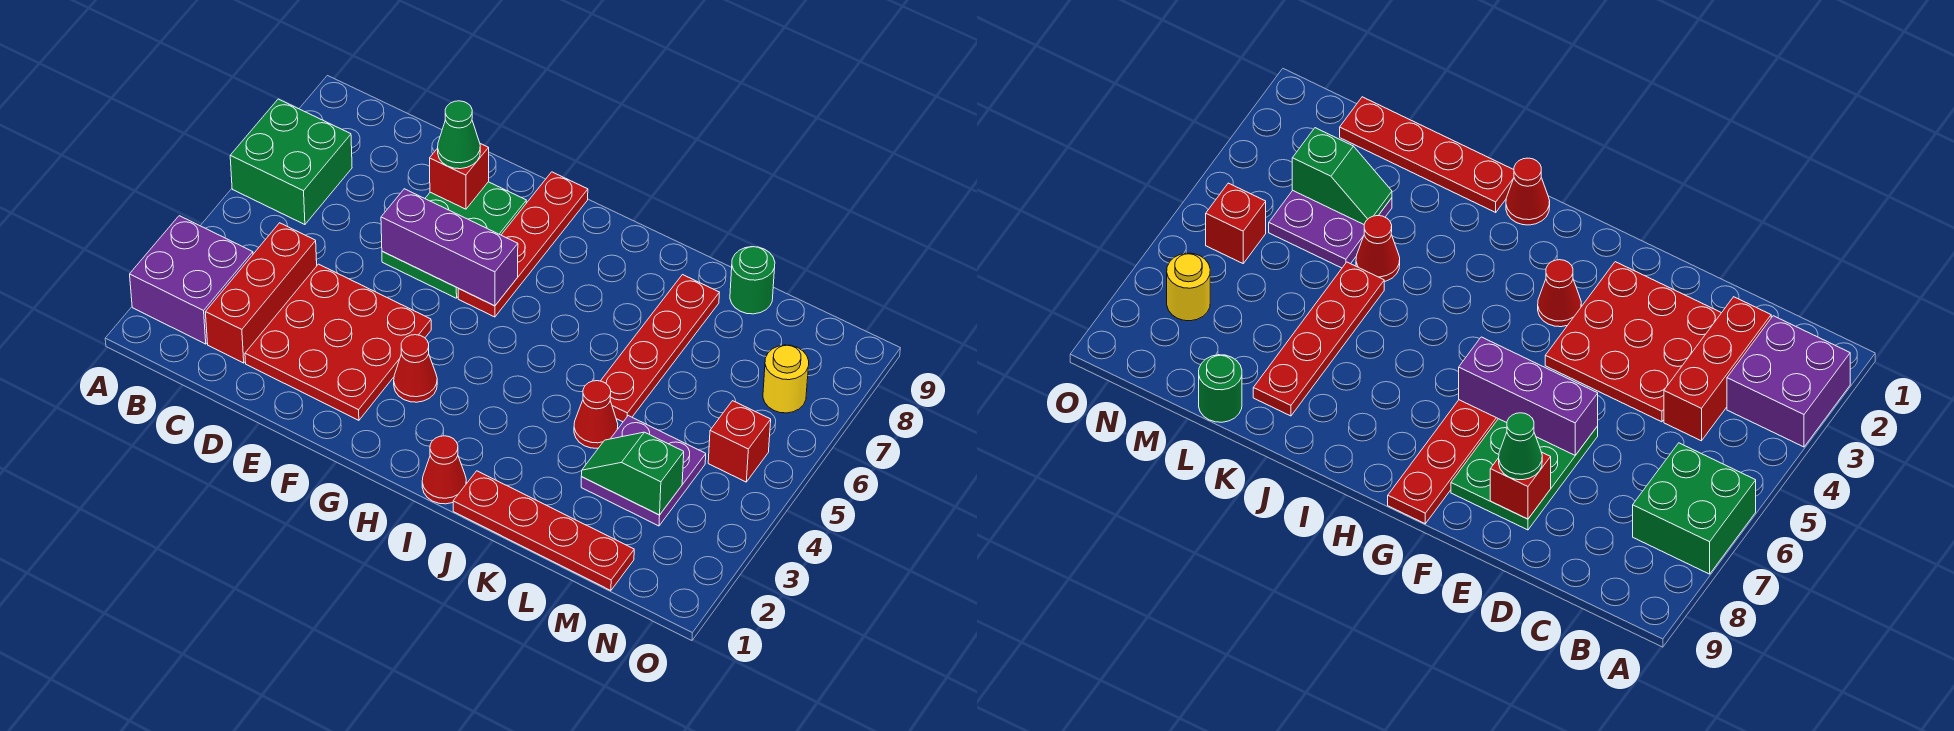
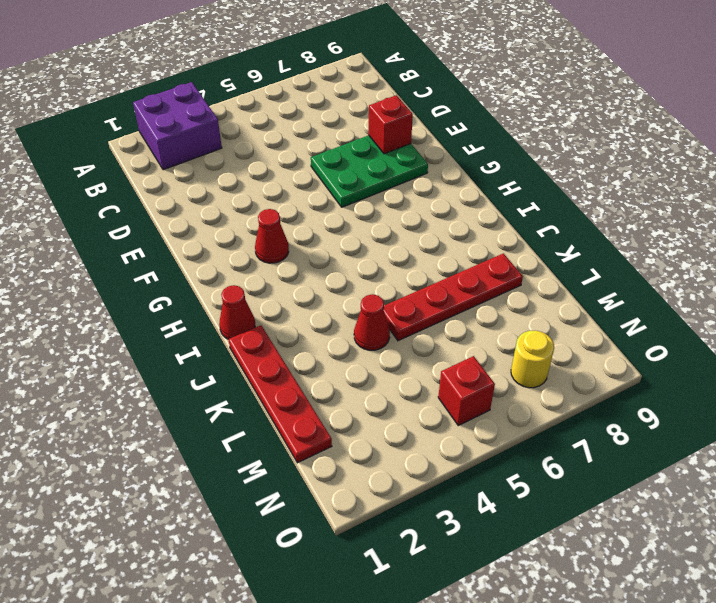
none -> green brick A6:B7 level 1
none -> red brick C2:C4 level 1
none -> red plate D2:F4 level 1

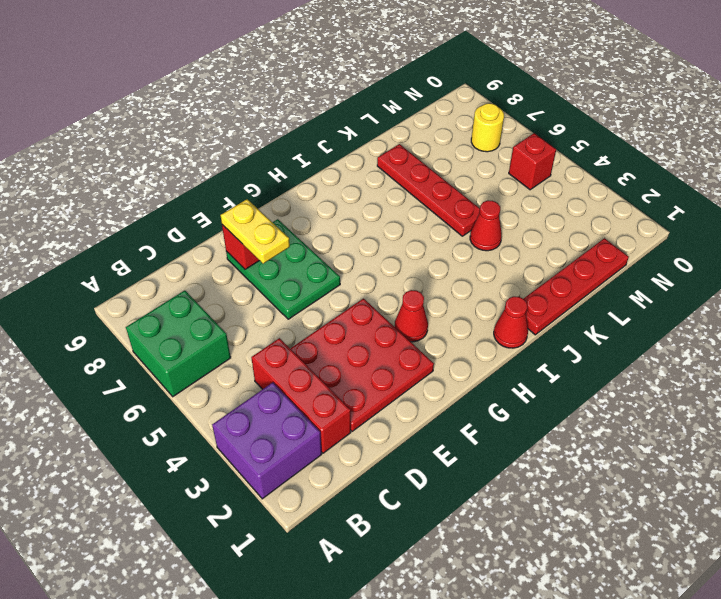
yellow plate E7:E8 level 3 -> green cone E8 level 3
none -> red plate G6:G9 level 1
none -> purple plate L3:M4 level 1
none -> green round brick L9 level 1

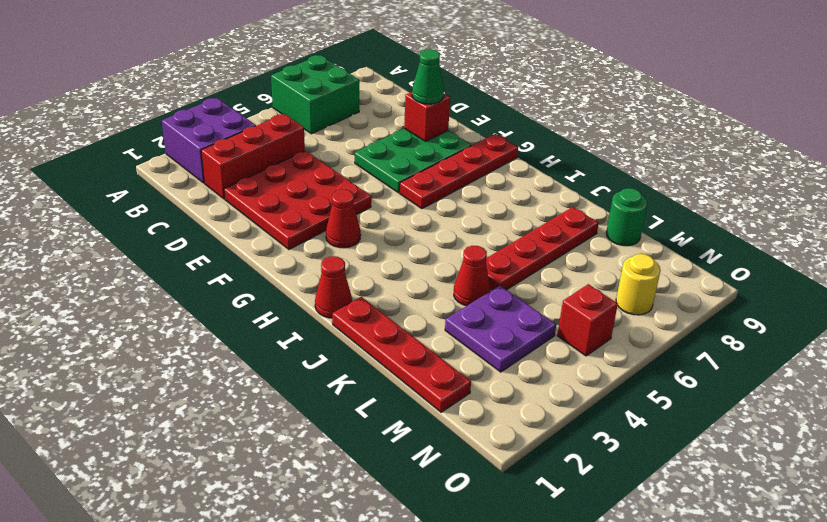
none -> purple brick E6:G6 level 2
none -> green slope L3:M3 level 2 top M

